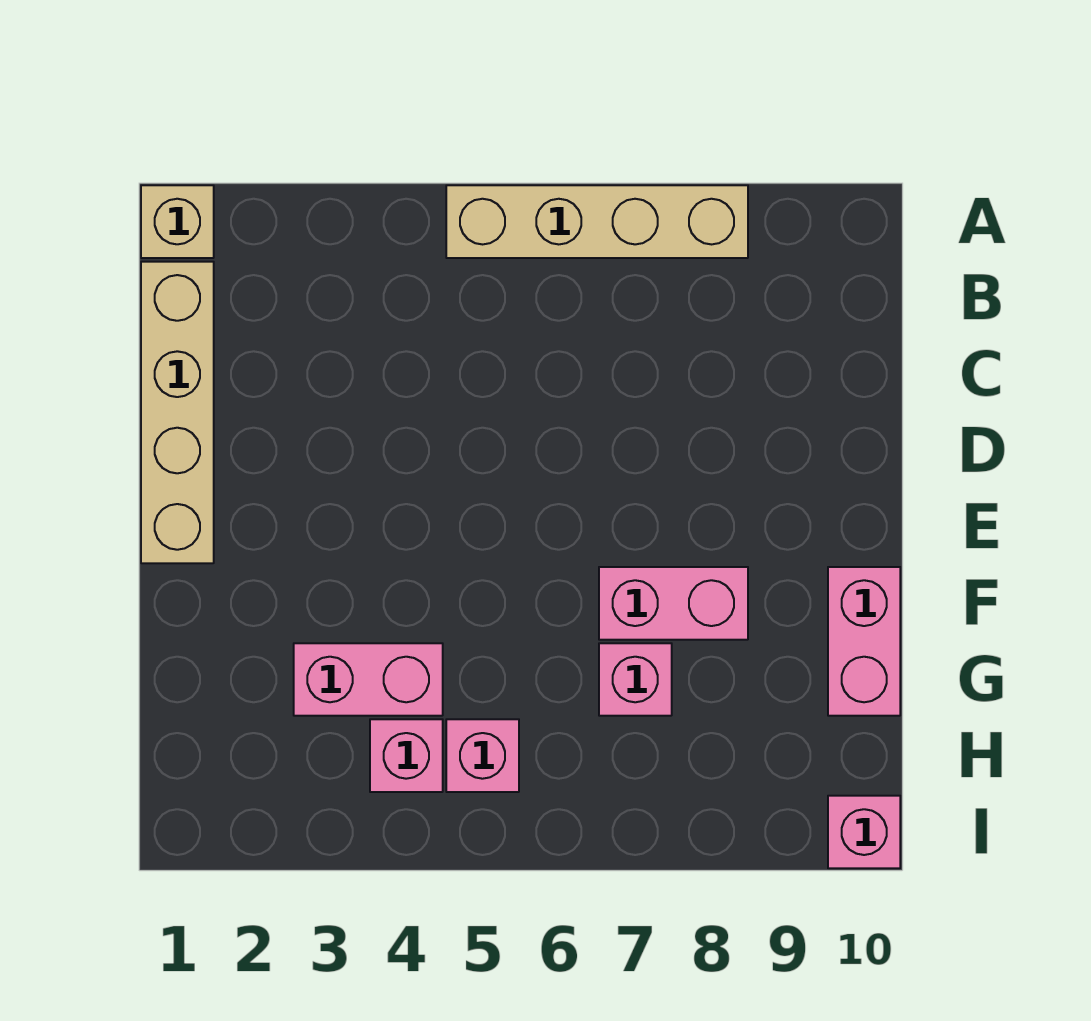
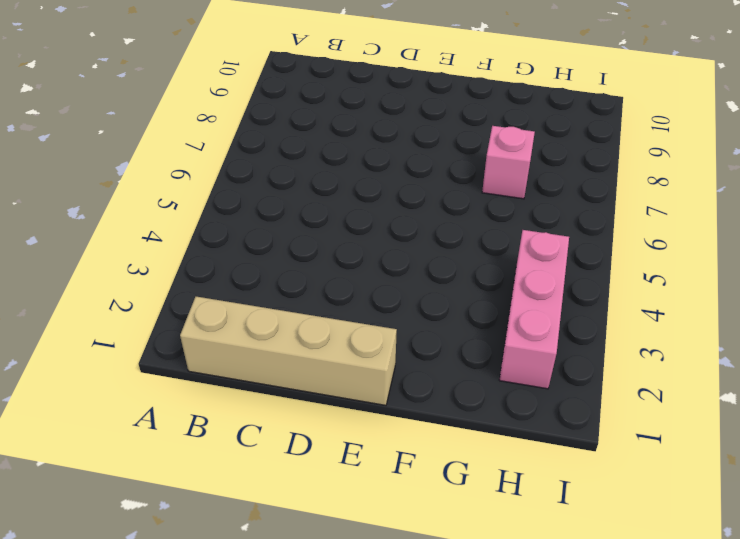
pink brick H2:H4 level 1 -> pink brick H4 level 1
none -> tan brick A1 level 1
none -> tan brick A5:A8 level 1

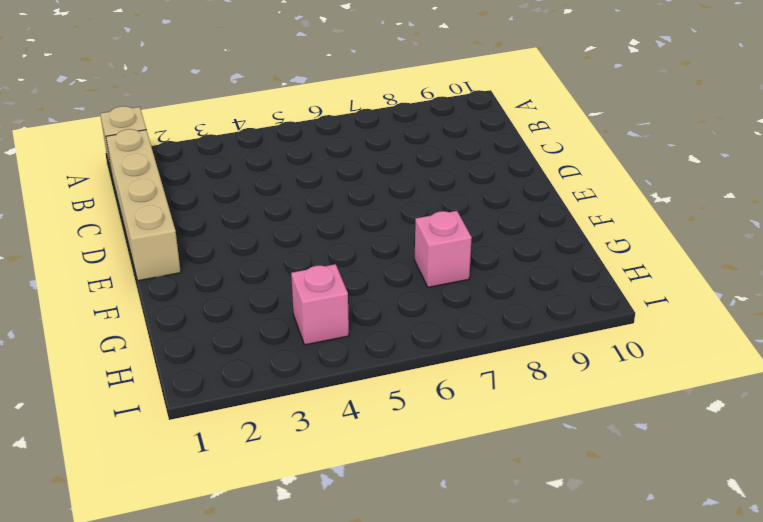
none -> tan brick A5:A8 level 1
none -> pink brick F7:F8 level 1

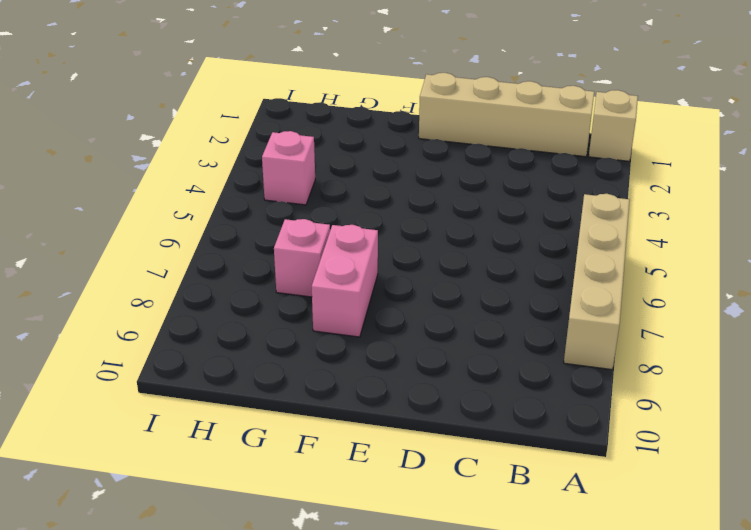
none -> pink brick F10:G10 level 1
none -> pink brick G3:G4 level 1

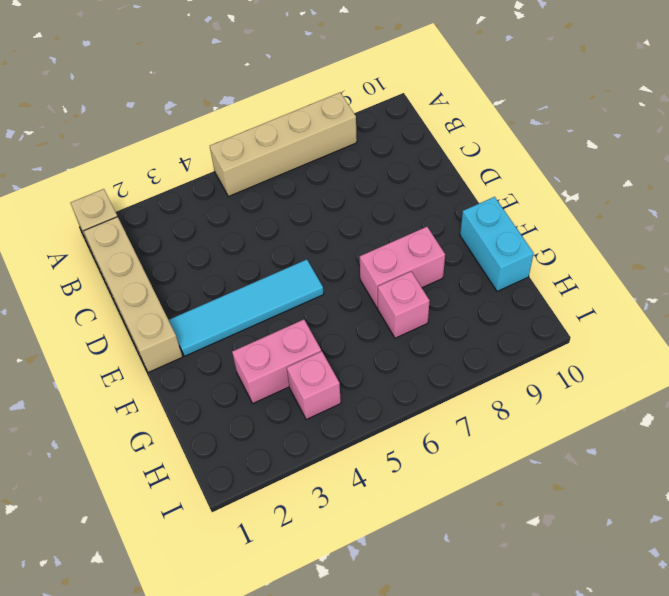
cyan tile E2:E5 level 1 -> none
cyan brick F10:G10 level 1 -> pink brick F10:G10 level 1
none -> pink brick H5 level 1
none -> pink brick I10 level 1

